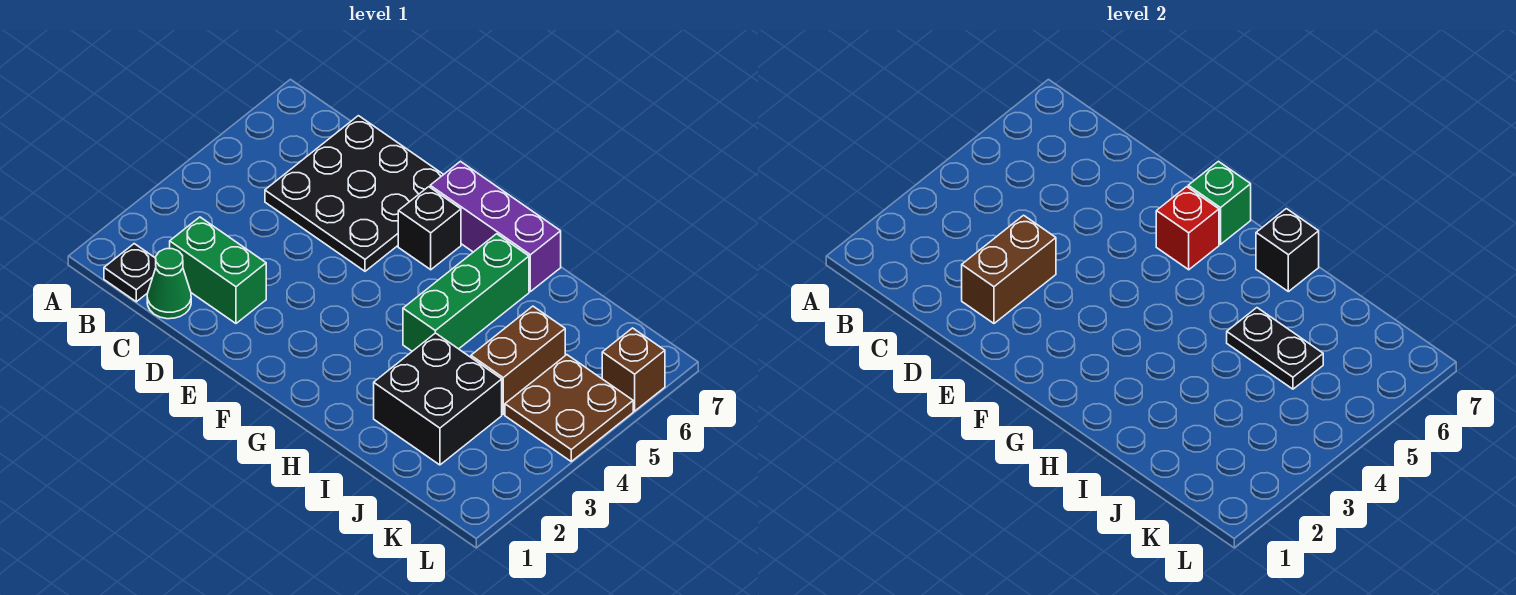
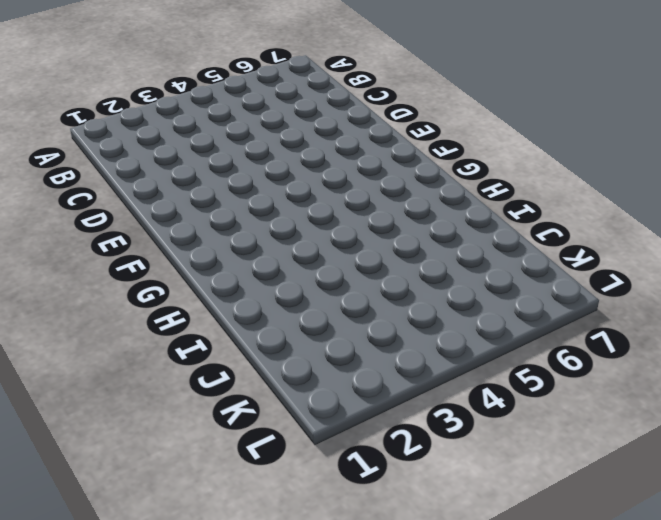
none -> black plate B1 level 1
none -> green cone C1 level 1
none -> green brick C2:D2 level 1

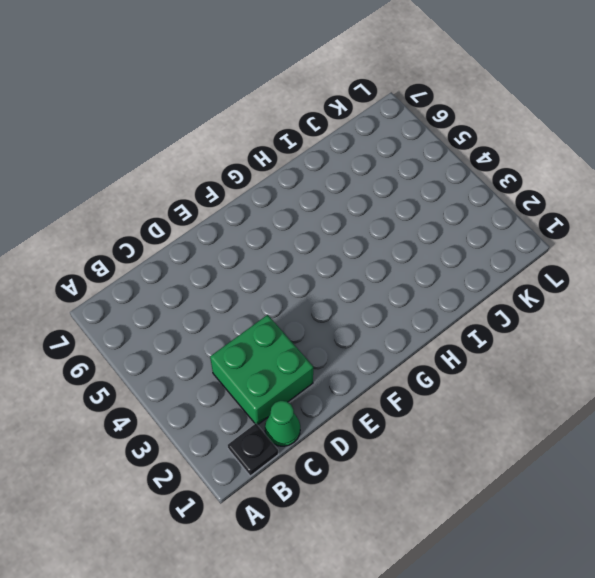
green brick C2:D3 level 1 -> green brick C2:D2 level 1
none -> black plate C5:E7 level 1
none -> black brick F6 level 1
none -> purple brick F7:H7 level 1

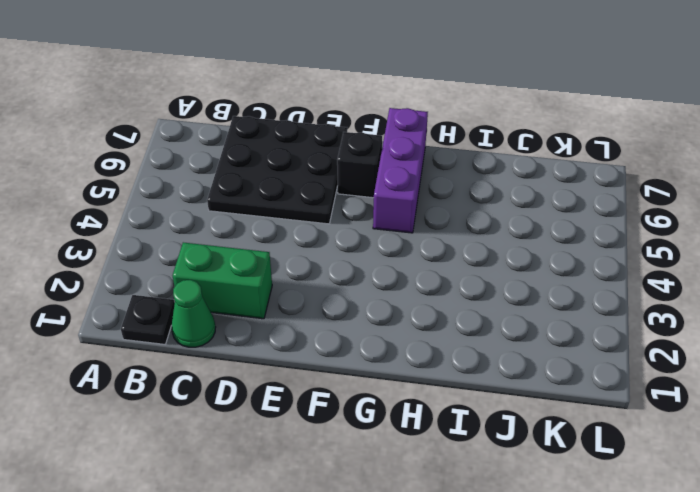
purple brick G5:G7 level 1 -> purple brick F7:H7 level 1
none -> green brick H4:H6 level 1
none -> black brick I2:J3 level 1
none -> brown brick J4:J5 level 1

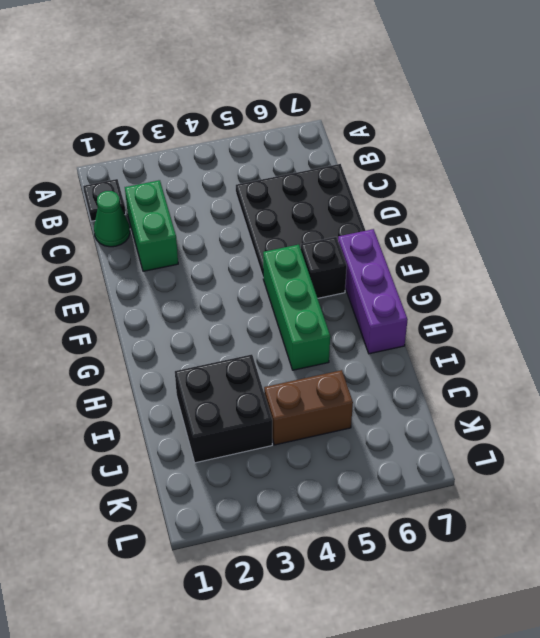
green brick F5:H5 level 1 -> green brick H4:H6 level 1
none -> brown plate K4:L5 level 1
none -> brown brick L6 level 1
none -> brown brick D2:D3 level 2

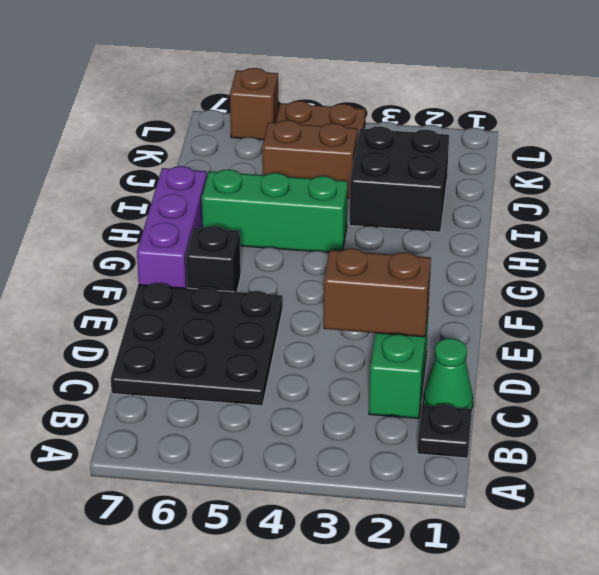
none -> red brick F6 level 2
none -> green brick F7 level 2
none -> black brick H7 level 2

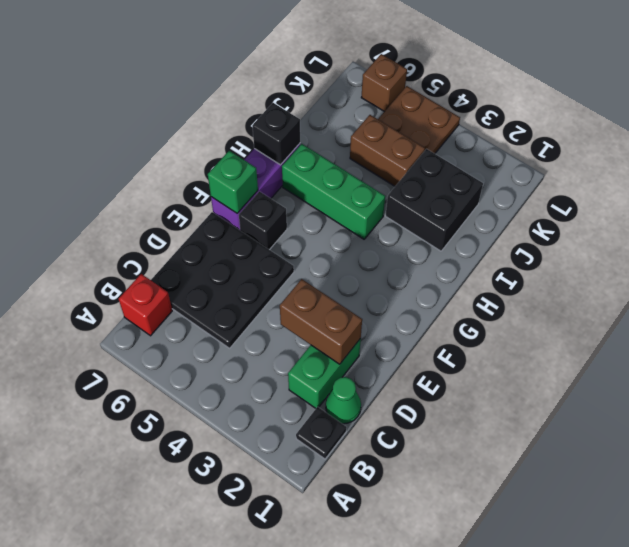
red brick B7 level 1 -> red brick F6 level 2
none -> black plate I5:J5 level 2

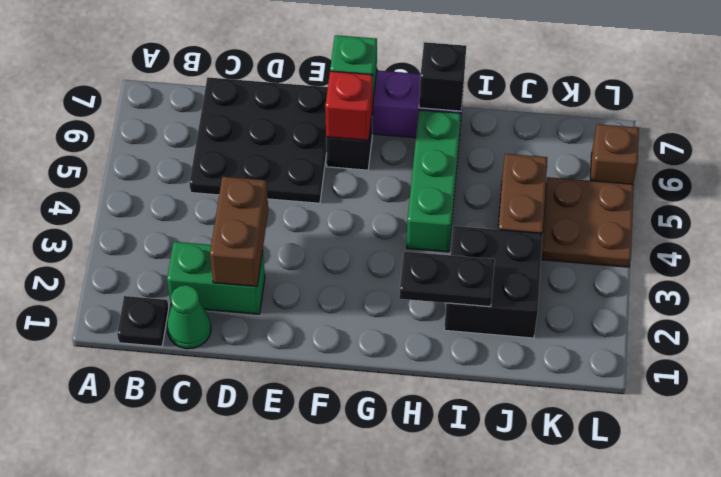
black plate H2:I2 level 2 -> black plate I5:J5 level 2

